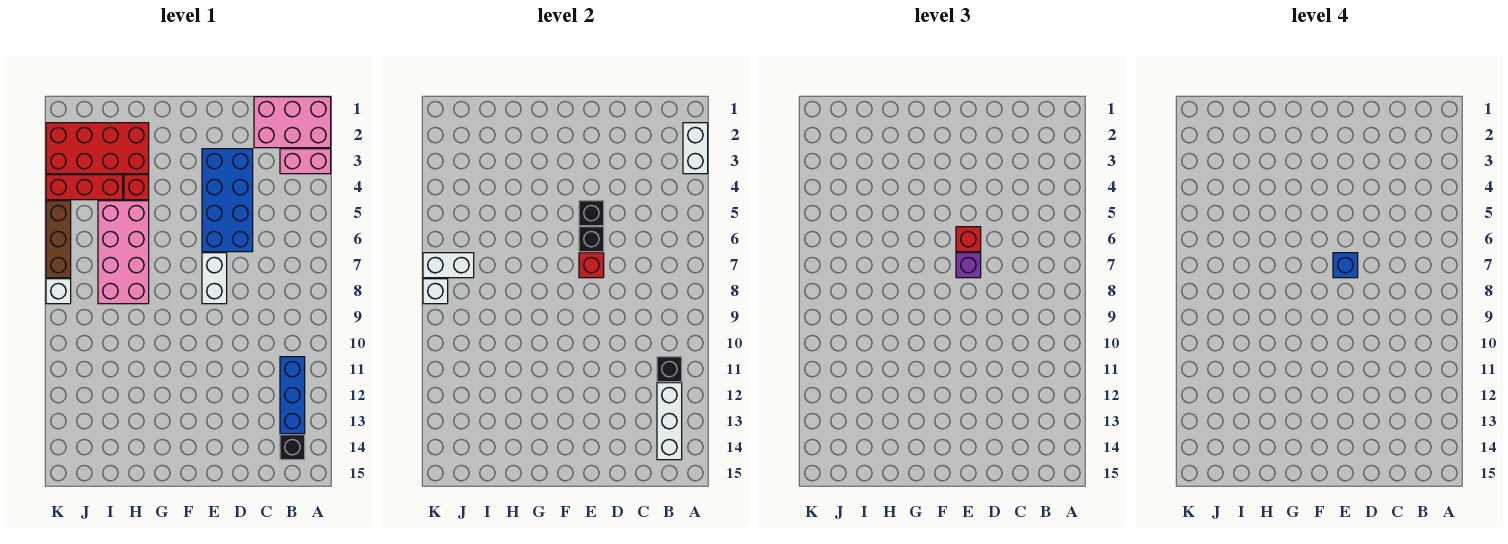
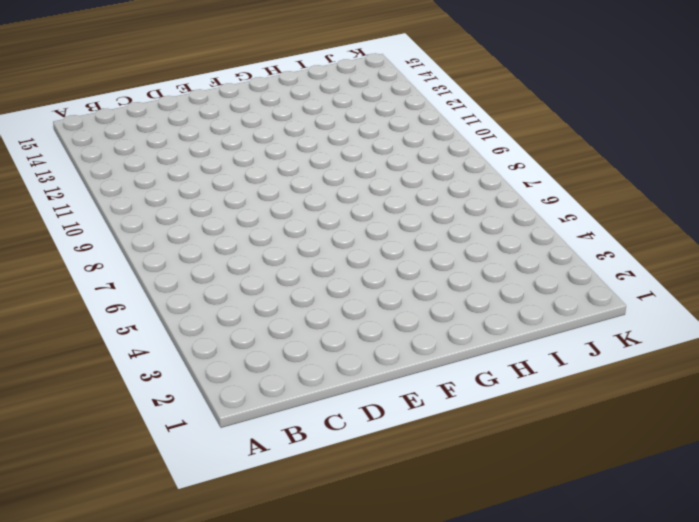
none -> pink brick A1:C2 level 1
none -> pink brick A3:B3 level 1
none -> blue brick B11:B13 level 1

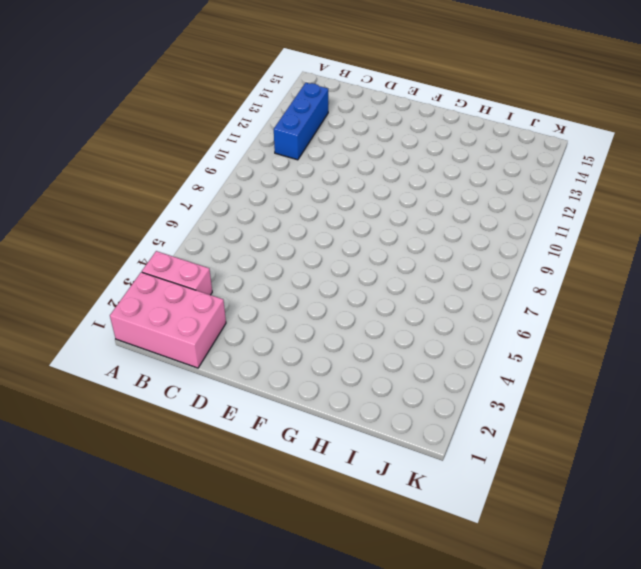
none -> black brick B14 level 1
none -> blue brick D3:E6 level 1
none -> white brick E7:E8 level 1

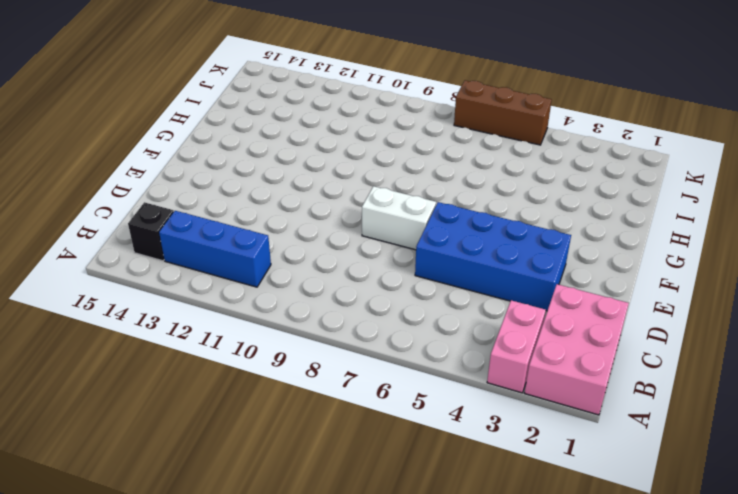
none -> red brick H2:K3 level 1
none -> red brick H4 level 1
none -> pink brick H5:I8 level 1

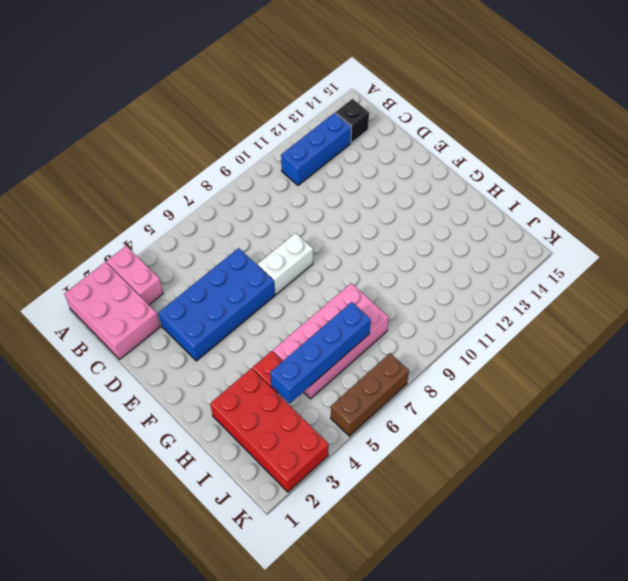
blue brick I4:I7 level 2 -> none
none -> red brick I4:K4 level 1
none -> white brick K8 level 1
none -> white brick A2:A3 level 2

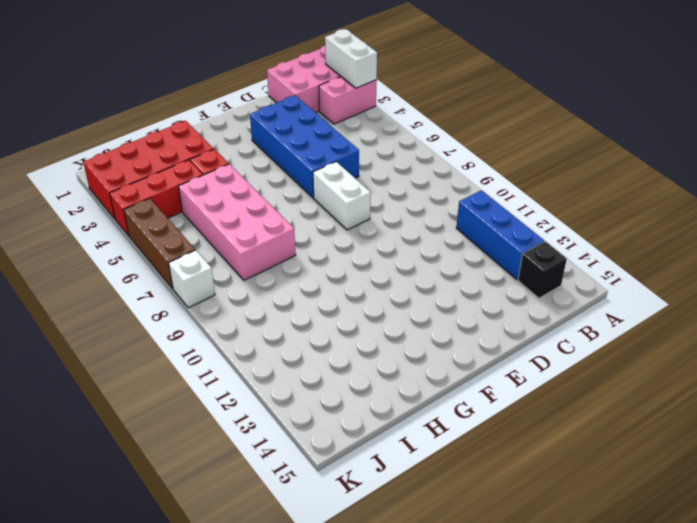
none -> black brick B11 level 2
none -> white brick B12:B14 level 2
none -> black brick E5 level 2

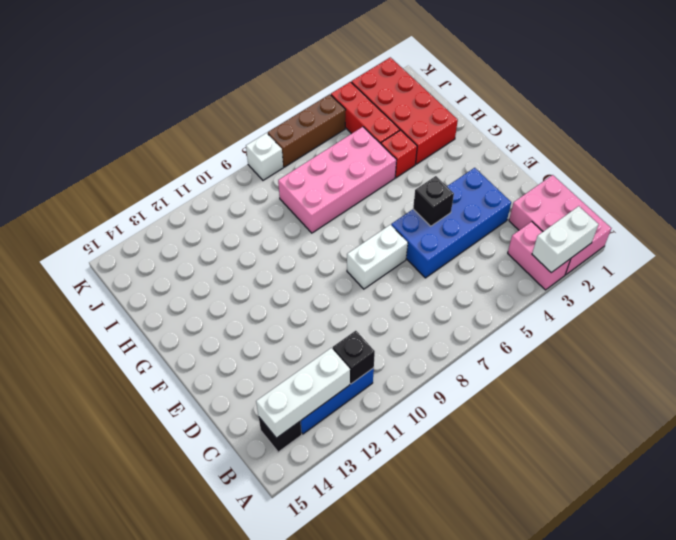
none -> black brick E6 level 2
none -> red brick E7 level 2
none -> white brick J7:K7 level 2

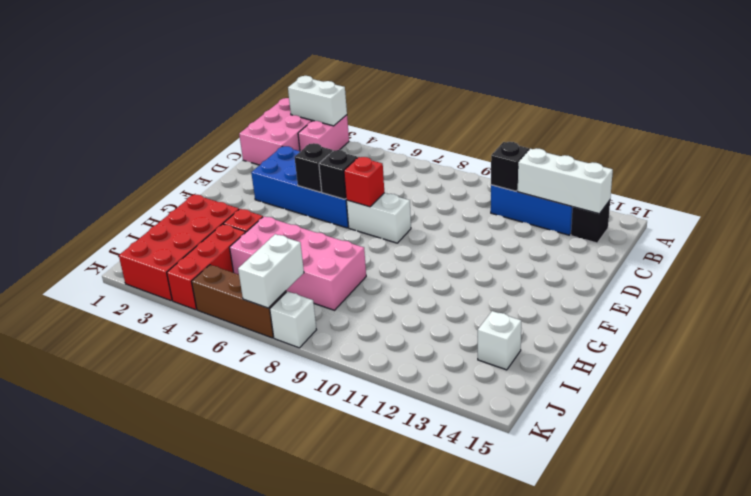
white brick I14 level 1 -> white brick K8 level 2
none -> red brick E6 level 3
none -> purple brick E7 level 3
none -> blue brick E7 level 4

